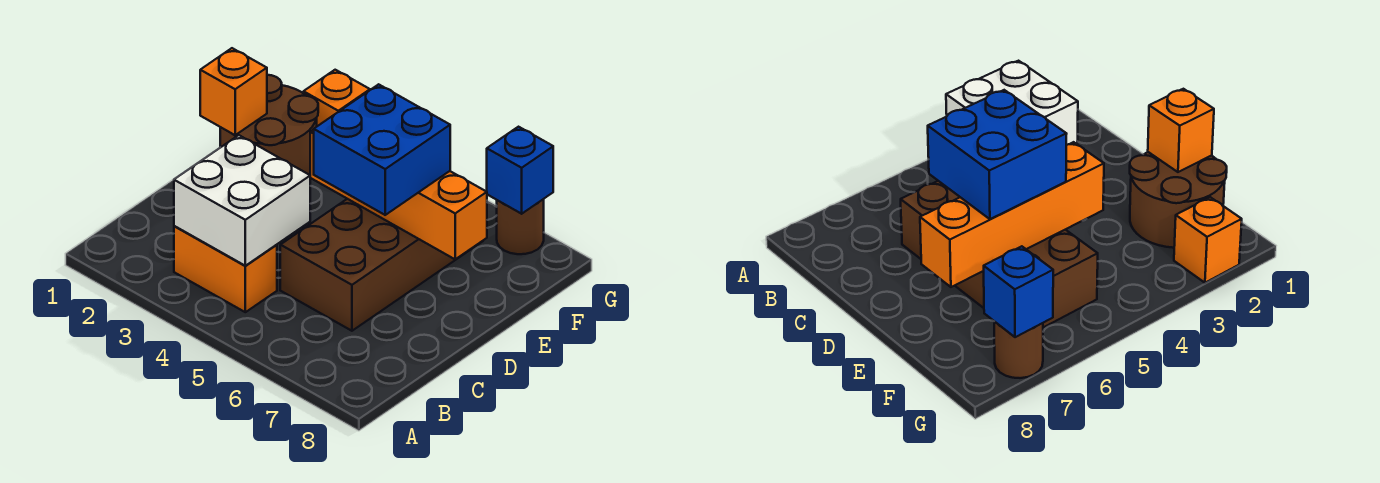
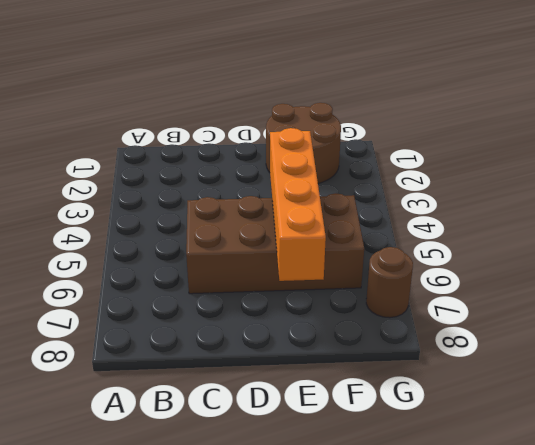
none -> orange brick B3:B4 level 1
none -> orange brick G2 level 1

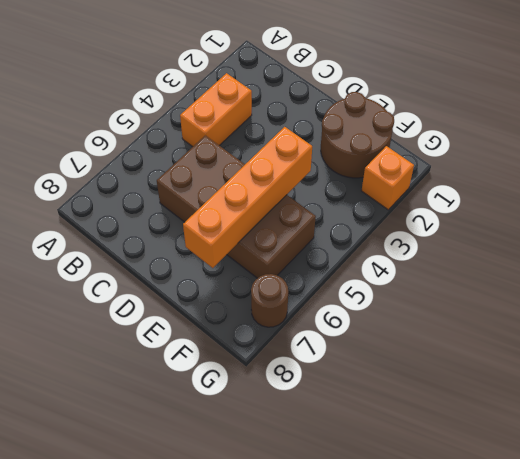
none -> white brick B3:C4 level 2
none -> orange brick E1 level 2

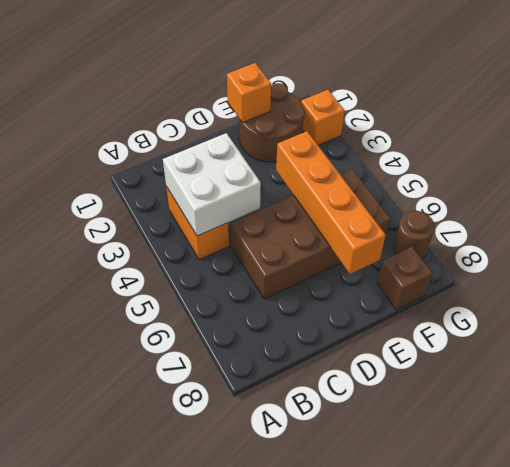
brown brick F8 level 1 -> none
none -> blue brick G7 level 2
none -> blue brick D5:E6 level 3

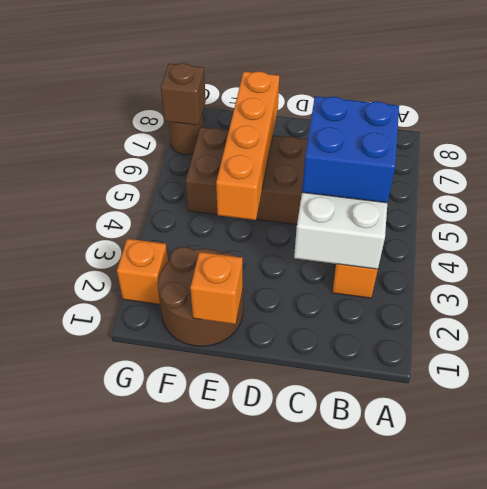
blue brick B4:C5 level 3 -> blue brick D5:E6 level 3
brown brick G7 level 2 -> blue brick G7 level 2

